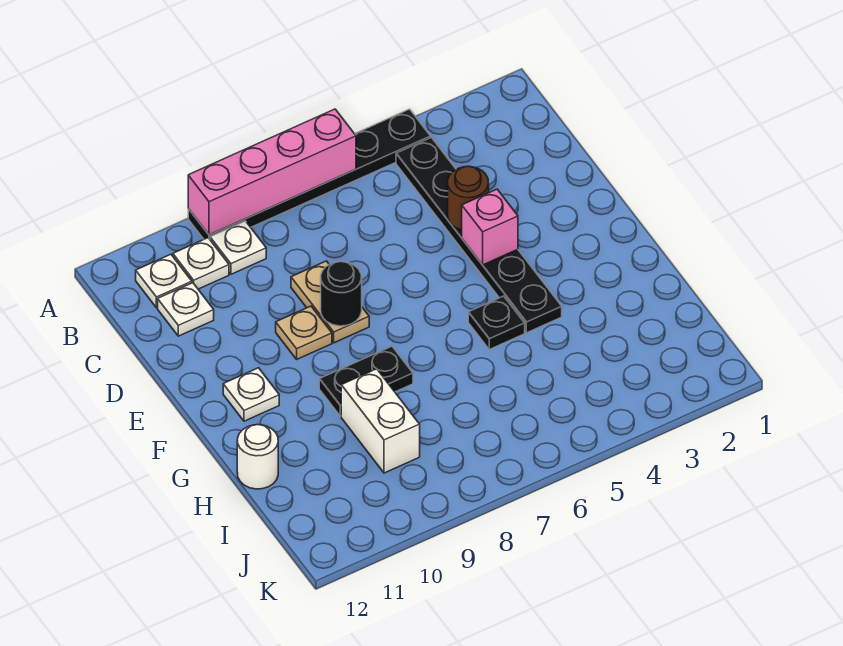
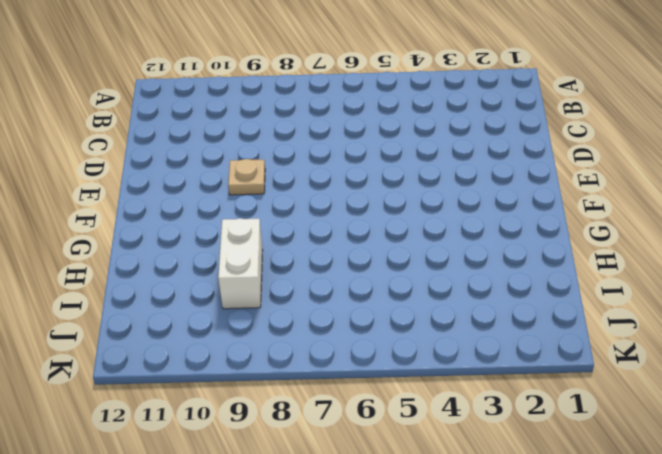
none -> black plate A4:A9 level 1
none -> black plate B4:G4 level 1
none -> white plate B9 level 1

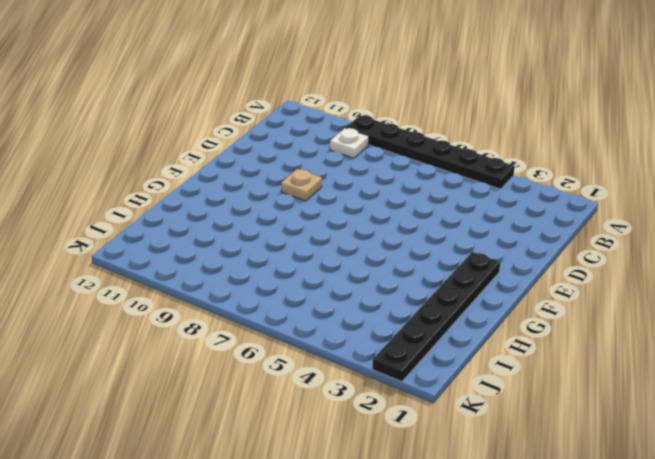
black plate F2:K2 level 1 -> black plate B4:G4 level 1
none -> white plate B10 level 1
none -> white plate B11 level 1
none -> white plate C11 level 1

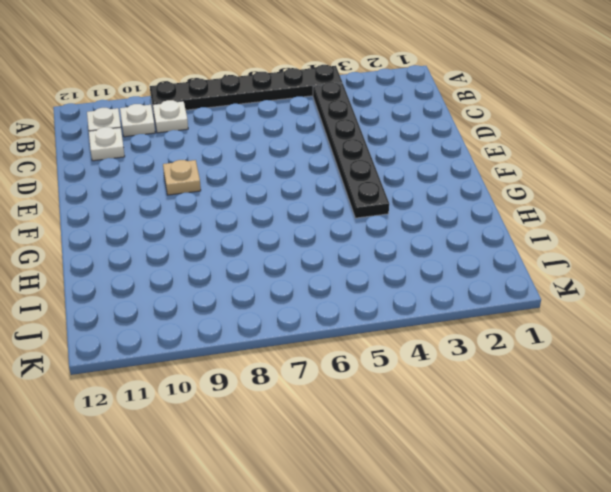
none -> tan plate D8:E8 level 1
none -> white plate F11 level 1
none -> black plate G5 level 1

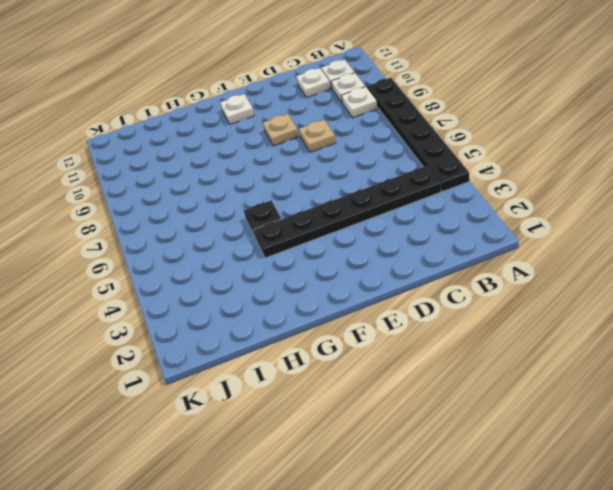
tan plate D8 level 1 -> tan plate D8:E8 level 1
none -> black plate G8:G9 level 1
none -> white brick H9:I9 level 1
none -> white round brick H12 level 1

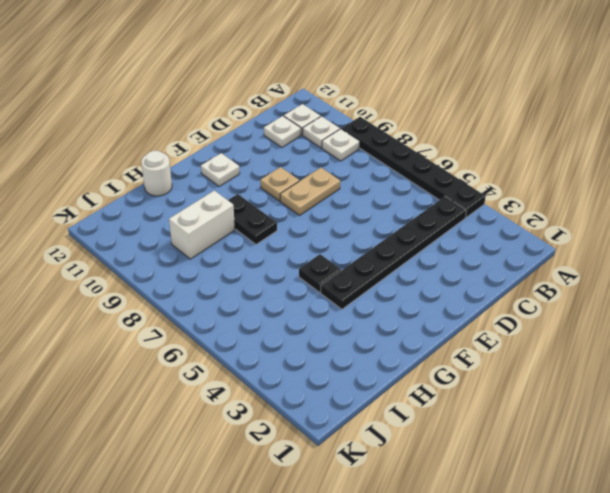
none -> pink brick A6:A9 level 2
none -> brown round brick D4 level 2
none -> pink brick E4 level 2

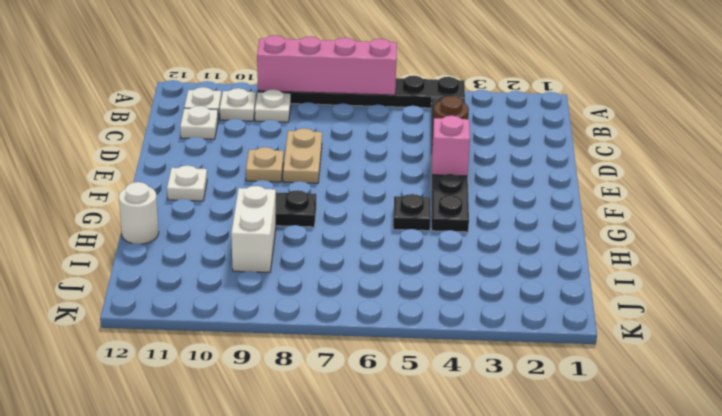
none -> black round brick E8 level 2

